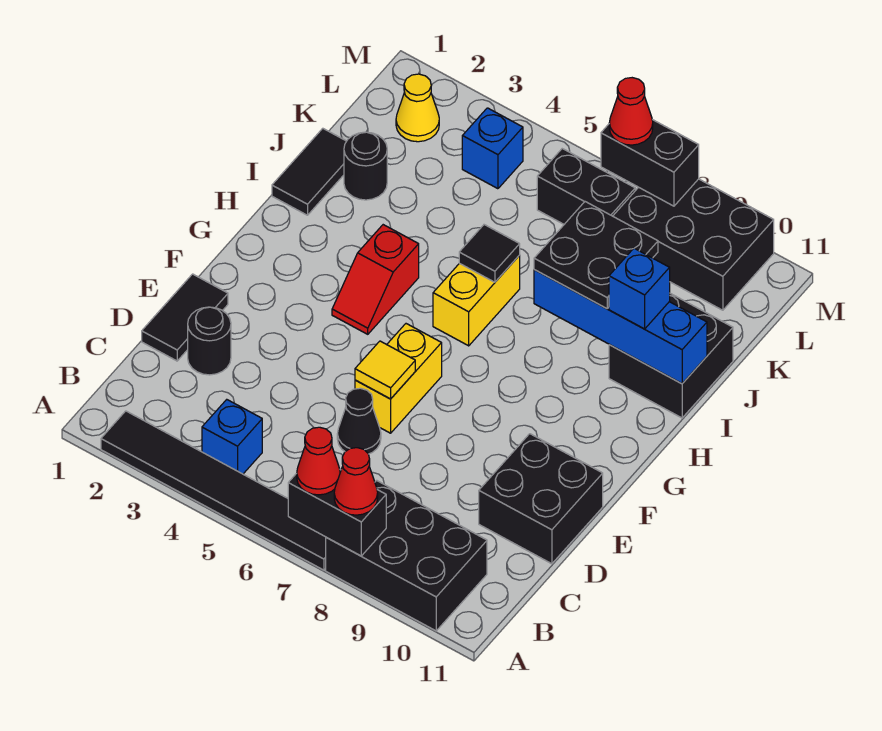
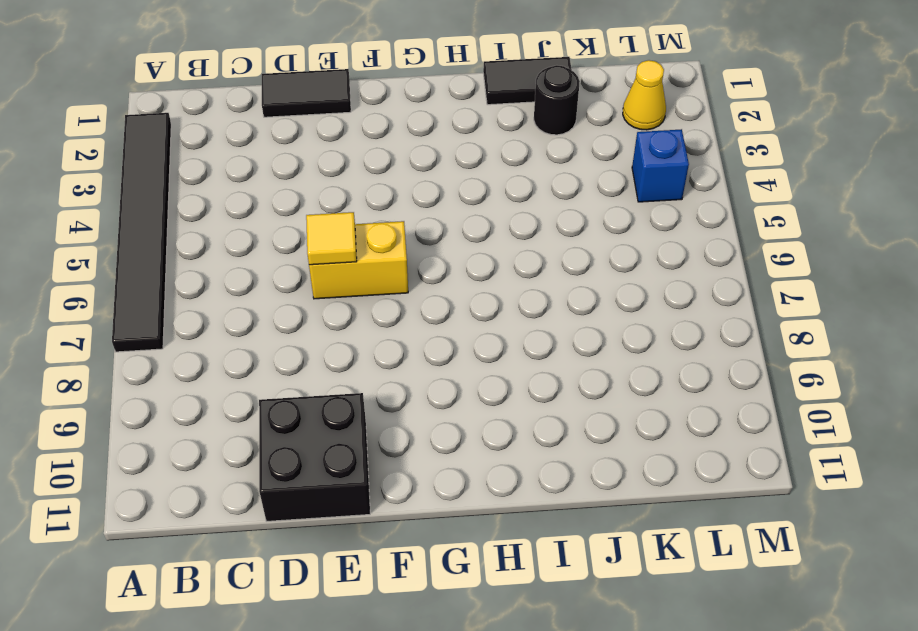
none -> black brick A8:B10 level 1
none -> blue brick B4 level 1
none -> black round brick D2 level 1

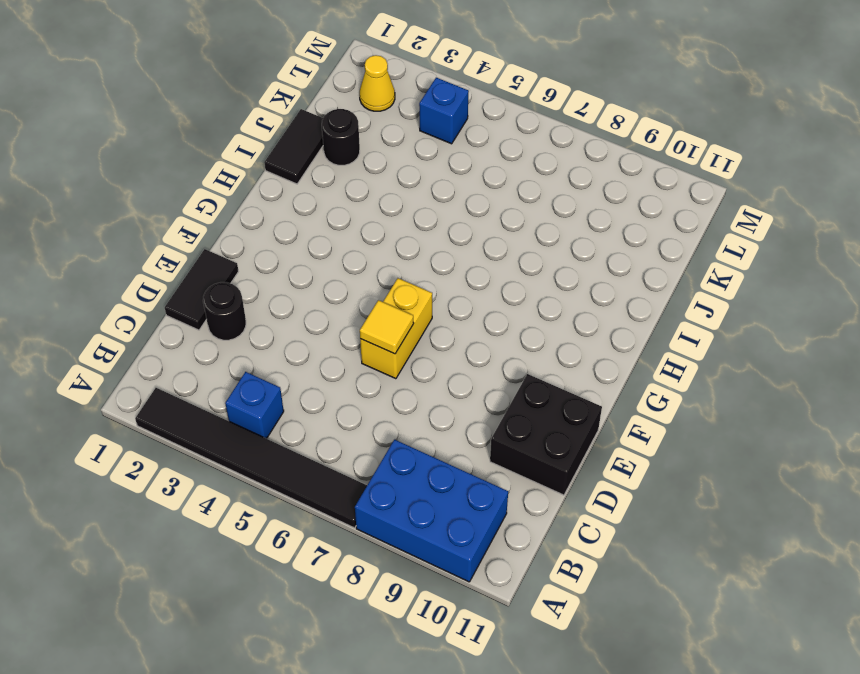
blue brick A8:B10 level 1 -> black brick A8:B10 level 1
none -> black cone D6 level 1
none -> red slope G4:H4 level 1 top H
none -> yellow brick H6:I6 level 1

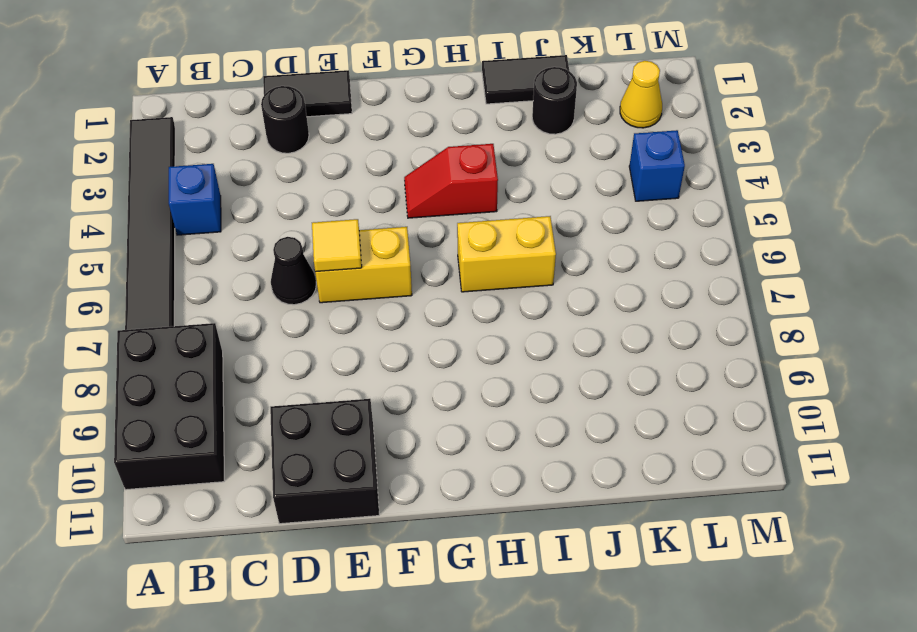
none -> black brick I10:J11 level 1
none -> black brick L6:L7 level 1
none -> black brick L8:M10 level 1

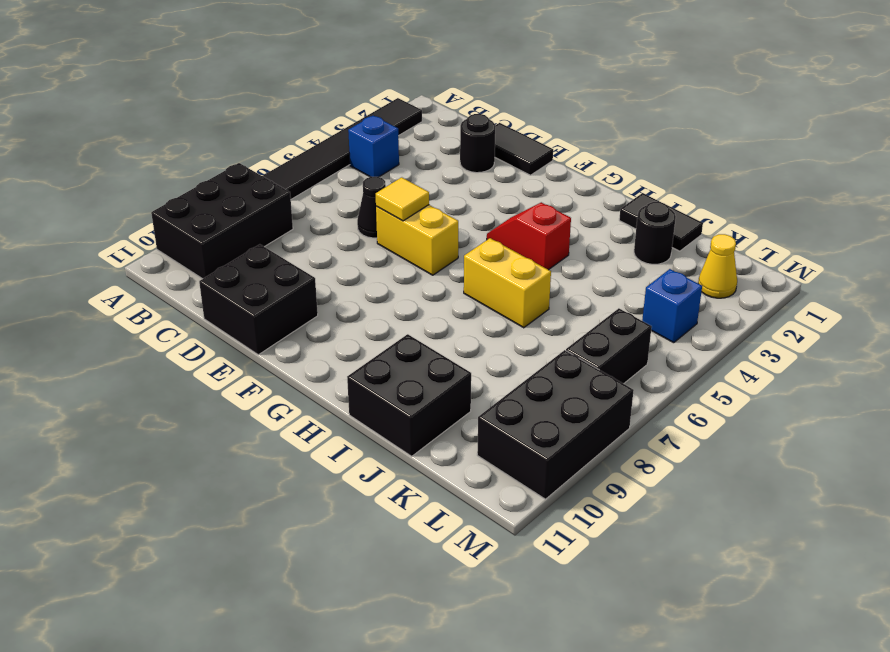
none -> black brick A7:A8 level 2
none -> black tile I6 level 2
none -> blue brick I8:I11 level 2

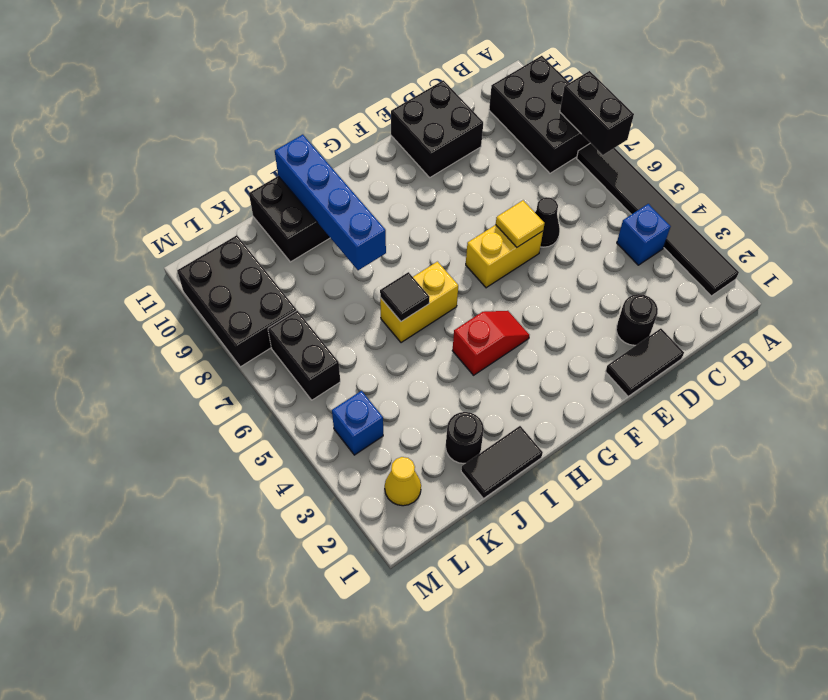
none -> black brick M7:M8 level 2
none -> red cone A7 level 3
none -> red cone A8 level 3

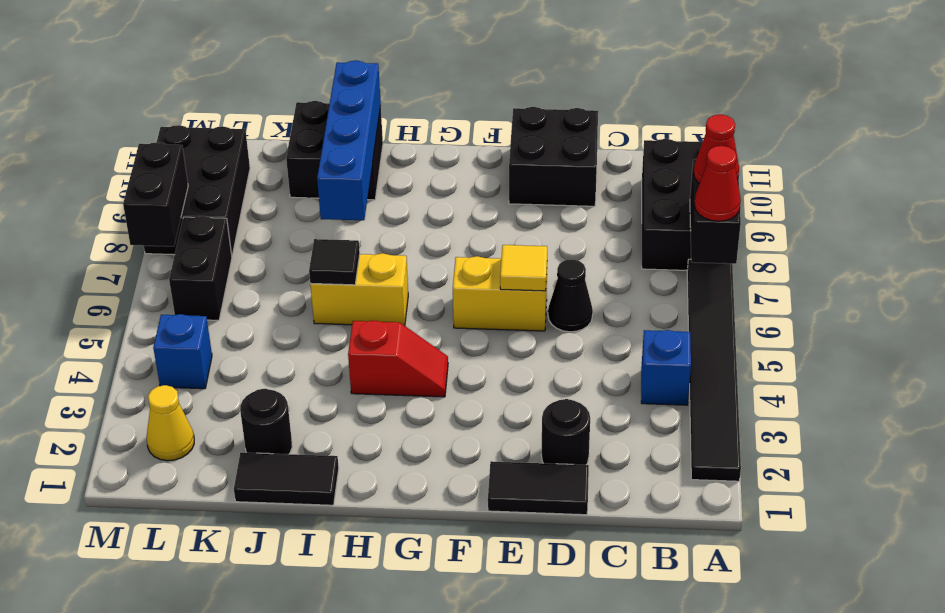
none -> black plate I8:J9 level 3
none -> blue brick I10 level 3
none -> red cone M7 level 3

